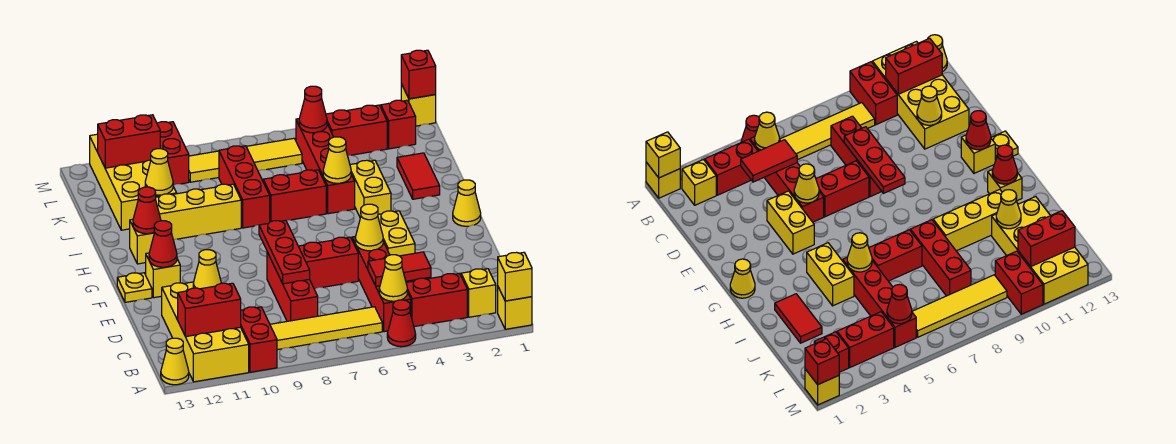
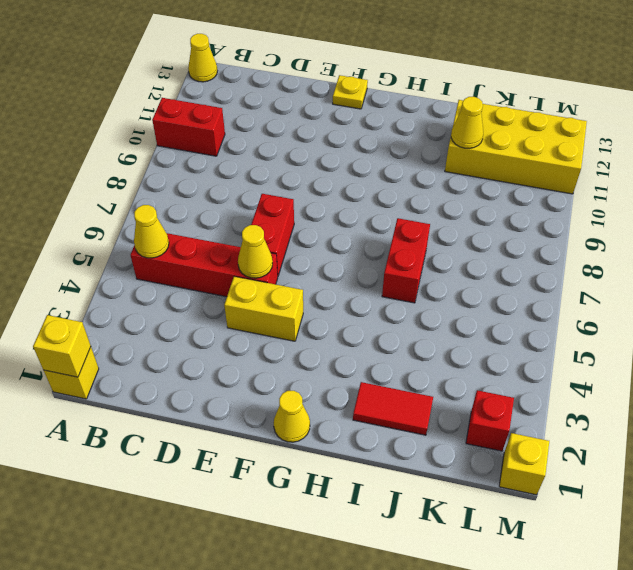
none -> red cone A5 level 1
none -> yellow brick A11:D12 level 1
none -> yellow brick B2 level 1
none -> red brick B3:B4 level 1

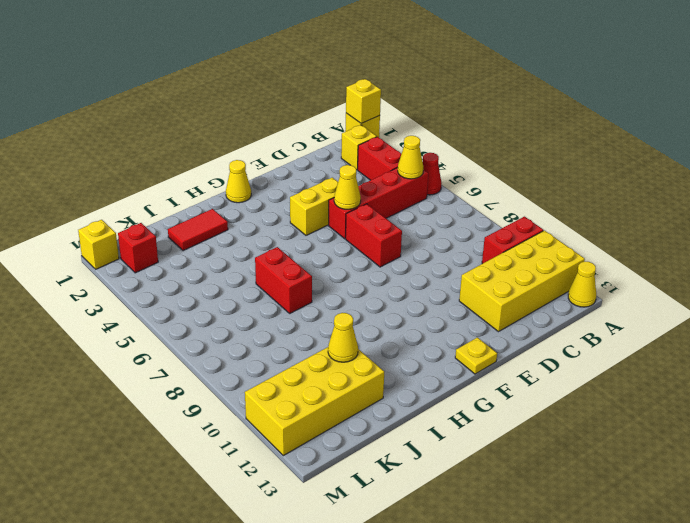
none -> yellow tile B6:B9 level 1
none -> red brick C8:E8 level 1
none -> yellow brick F12 level 1
none -> yellow brick H4:I4 level 1

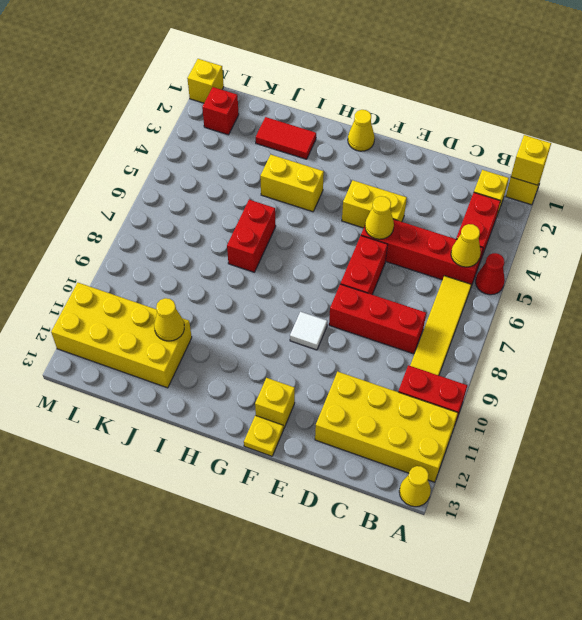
white tile F9 level 1 -> none
none -> yellow brick H12 level 1
none -> red brick I5:L5 level 1
none -> red brick I8:K8 level 1
none -> yellow brick I9:I11 level 1

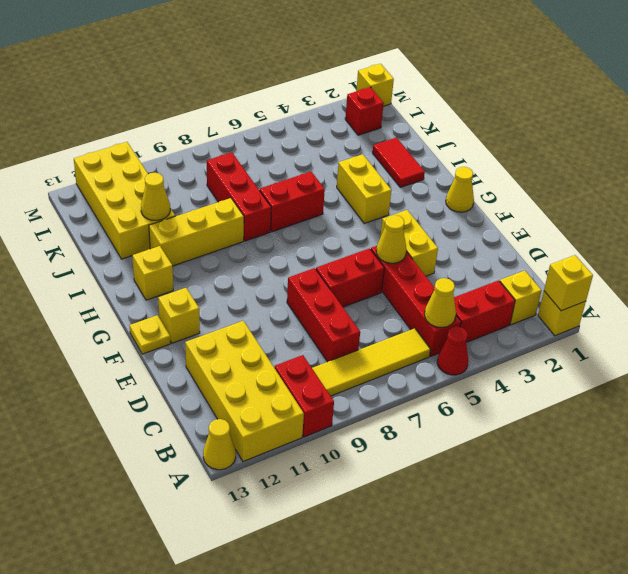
none -> red brick I5:L5 level 1
none -> red brick L3:L4 level 1
none -> yellow tile L6:L9 level 1
none -> red brick L10:M10 level 1

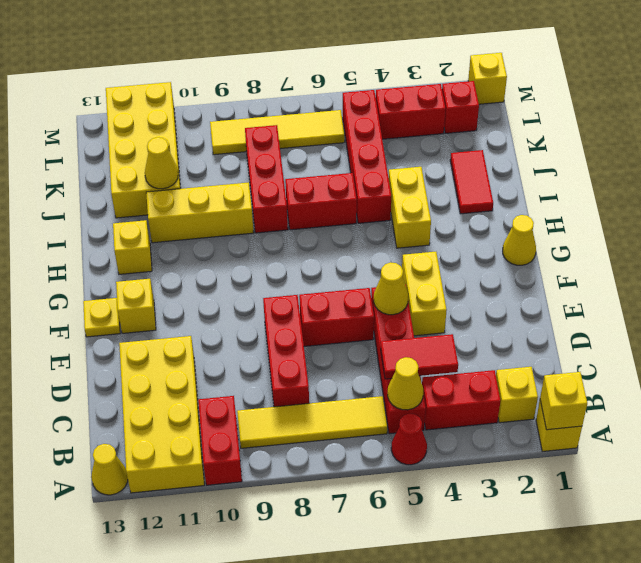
none -> red brick L10:M10 level 1
none -> red brick B11:B12 level 2
none -> red plate D8:F8 level 2
none -> yellow cone D11 level 2

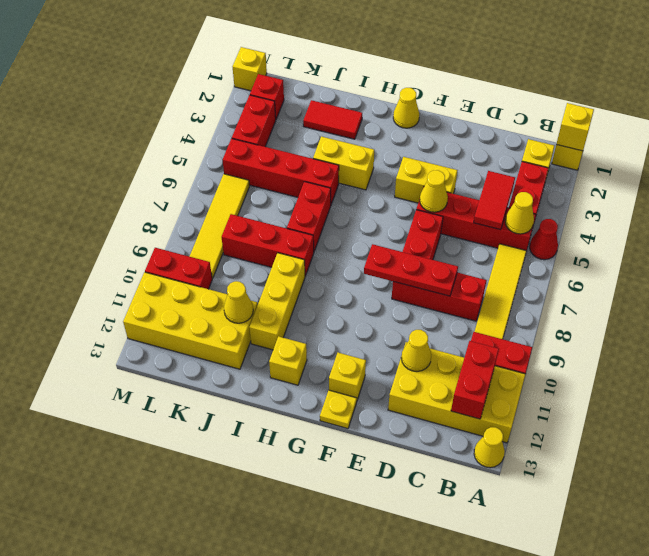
none -> red cone F12 level 2
none -> red cone H12 level 2
none -> yellow cone I5 level 2
none -> red cone L5 level 2

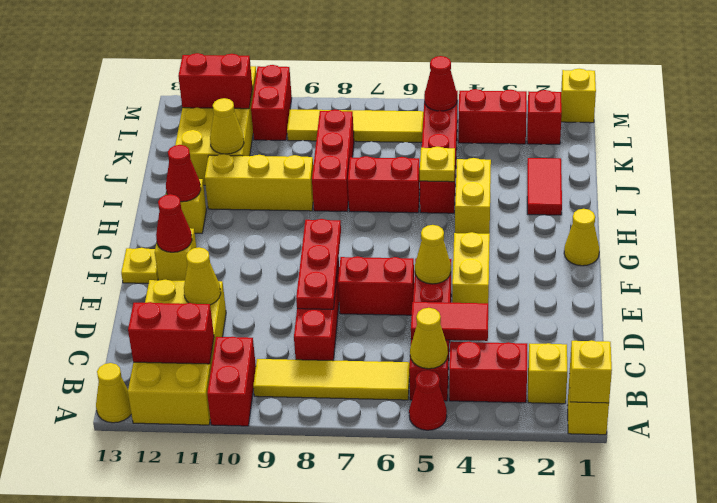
yellow plate I5 level 2 -> yellow cone I5 level 2
none -> red brick M1 level 2

